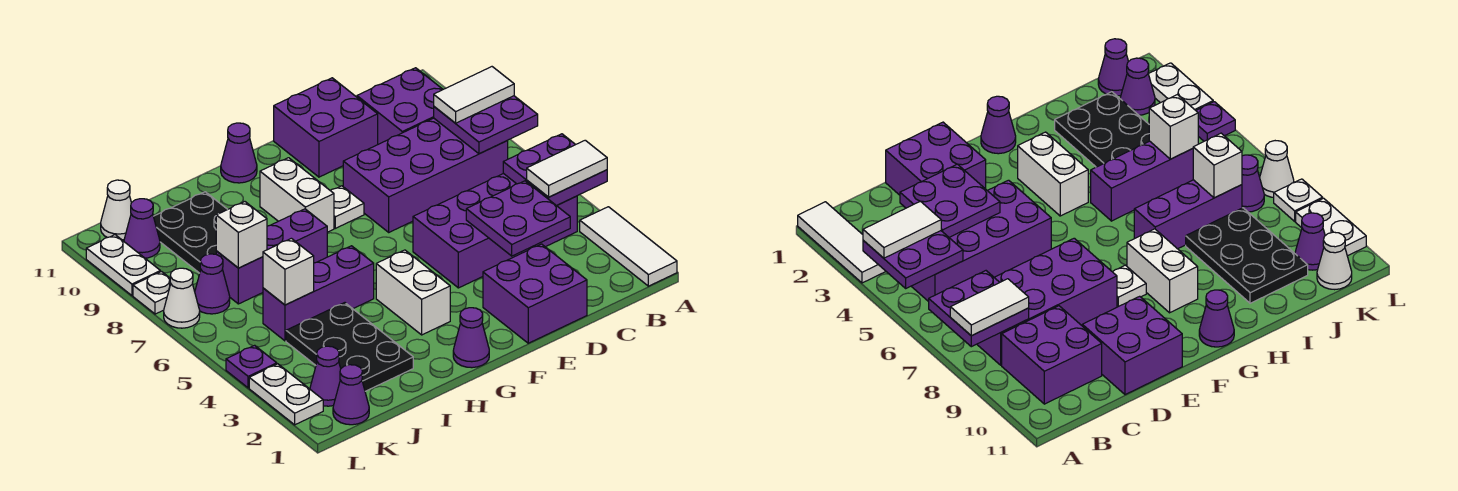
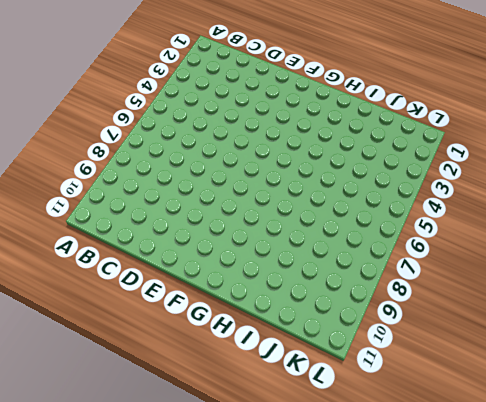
none -> white tile A1:A3 level 1
none -> purple brick B4:E5 level 1
none -> purple brick B7:E8 level 1
none -> purple brick B9:C10 level 1

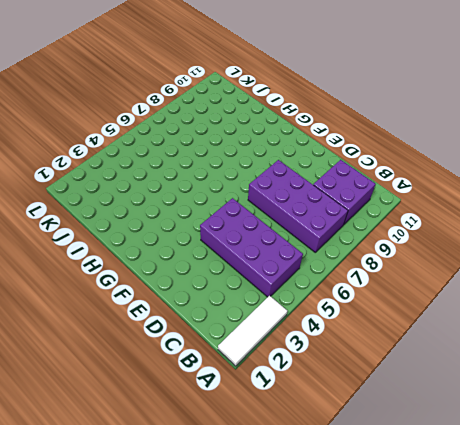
none -> purple brick D1:E2 level 1
none -> purple brick D10:E11 level 1
none -> white plate F8 level 1
none -> purple cone G1 level 1

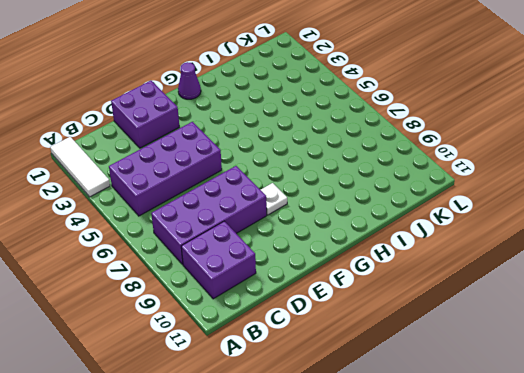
none -> purple brick D10:E11 level 1
none -> white brick G3:G4 level 1
none -> white brick G8:G9 level 1
none -> purple cone G11 level 1

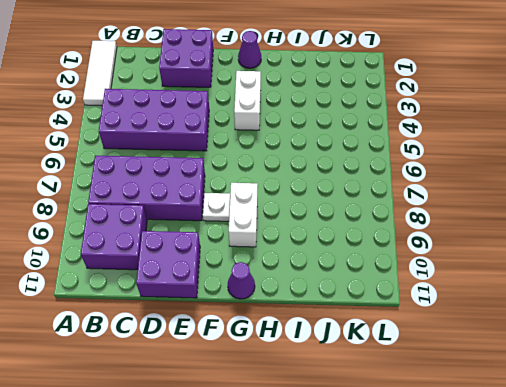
none -> purple brick H5:J5 level 1
none -> purple brick H7:J7 level 1
none -> black plate I2:J4 level 1
none -> black plate I8:J10 level 1

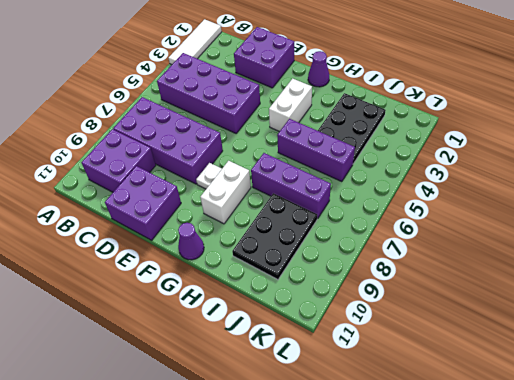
none -> purple cone K1 level 1
none -> purple cone K2 level 1
none -> purple cone K7 level 1
none -> purple cone K10 level 1

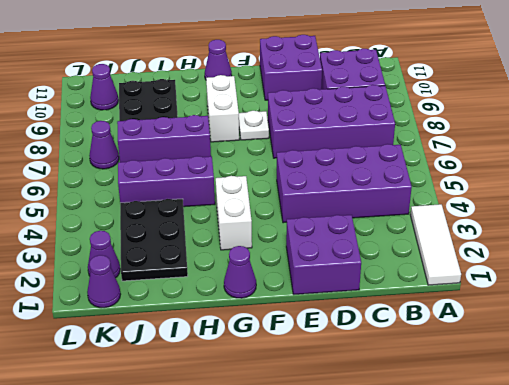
none -> white cone K11 level 1
none -> white plate L2:L3 level 1
none -> purple plate L4 level 1
none -> white cone L7 level 1

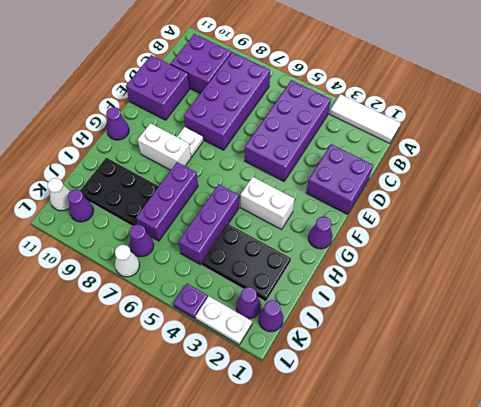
none -> white plate L8 level 1
none -> white plate L9:L10 level 1
none -> purple plate A4:B5 level 2
none -> purple plate A7:B8 level 2

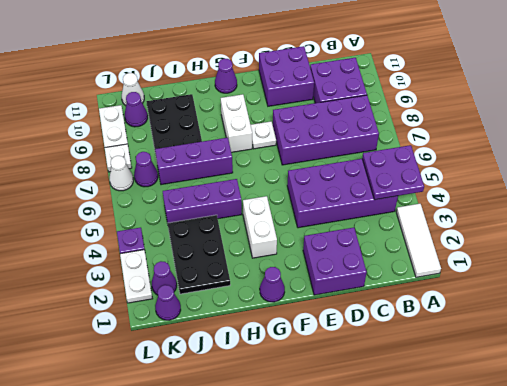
none -> purple plate A7:B8 level 2
none -> purple plate C3:D4 level 2
none -> white brick J5 level 2
none -> white brick J7 level 2

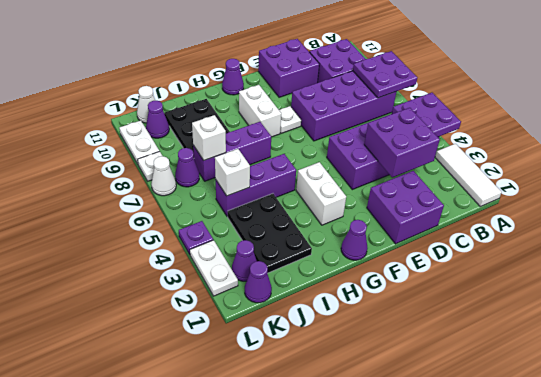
purple brick C3:D4 level 2 -> purple plate C3:D4 level 2
none -> white tile A4:B4 level 3
none -> white tile A8:B8 level 3

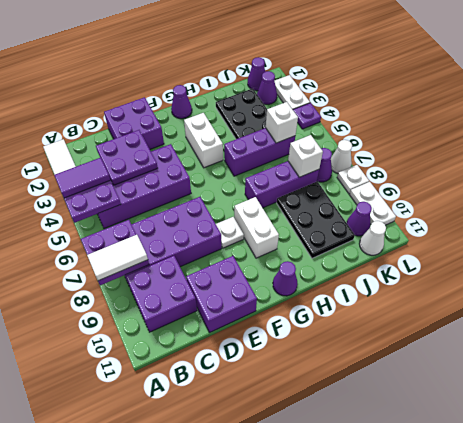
purple tile A4:B4 level 3 -> white tile A4:B4 level 3

